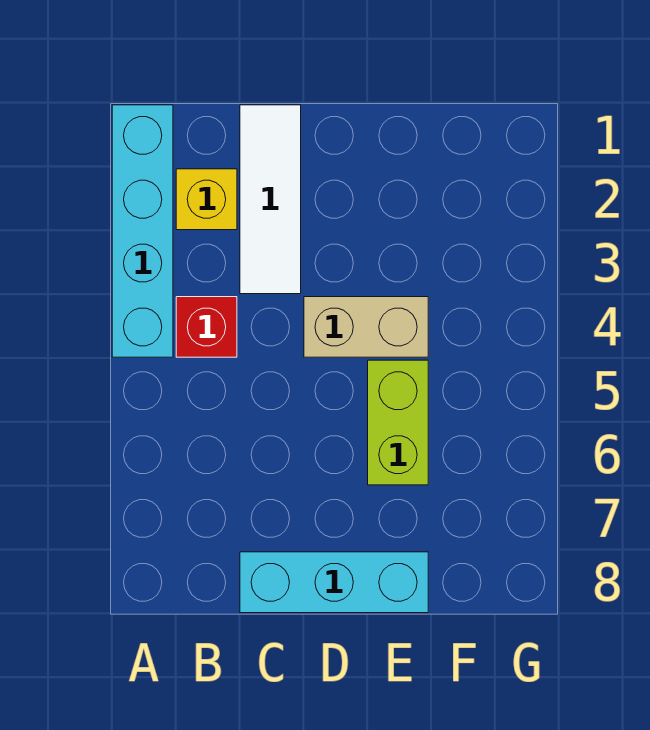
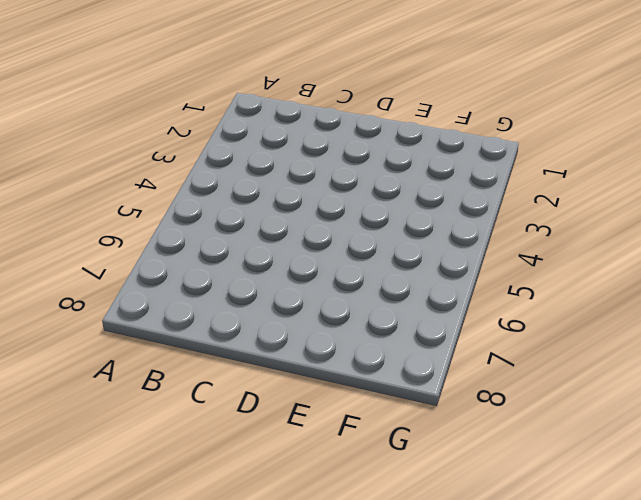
none -> cyan brick A1:A4 level 1
none -> yellow brick B2 level 1

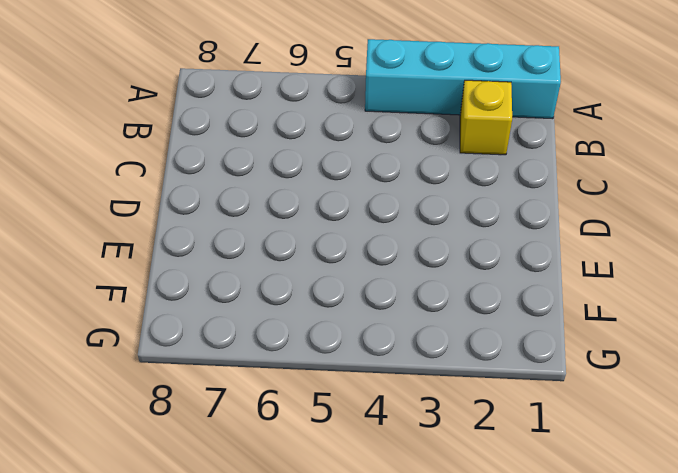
none -> red brick B4 level 1
none -> white tile C1:C3 level 1

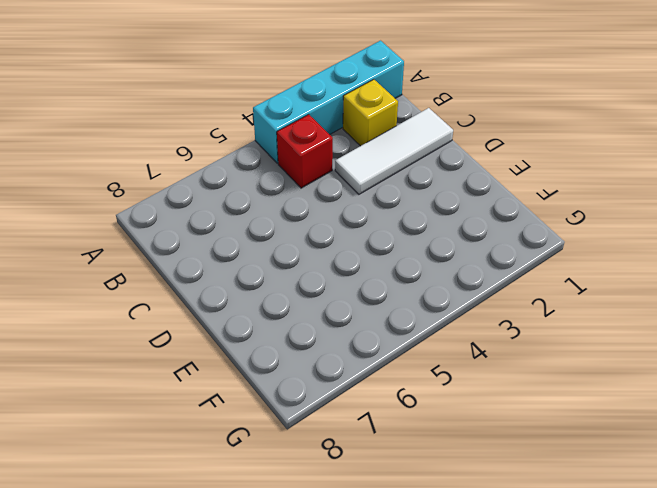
none -> cyan brick C8:E8 level 1
none -> tan brick D4:E4 level 1

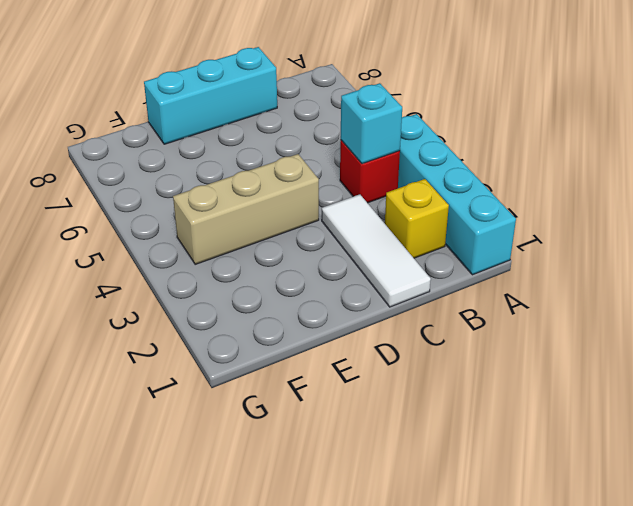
cyan brick B4 level 2 -> none
tan brick D4:F4 level 1 -> tan brick D4:E4 level 1
none -> lime brick E5:E6 level 1

